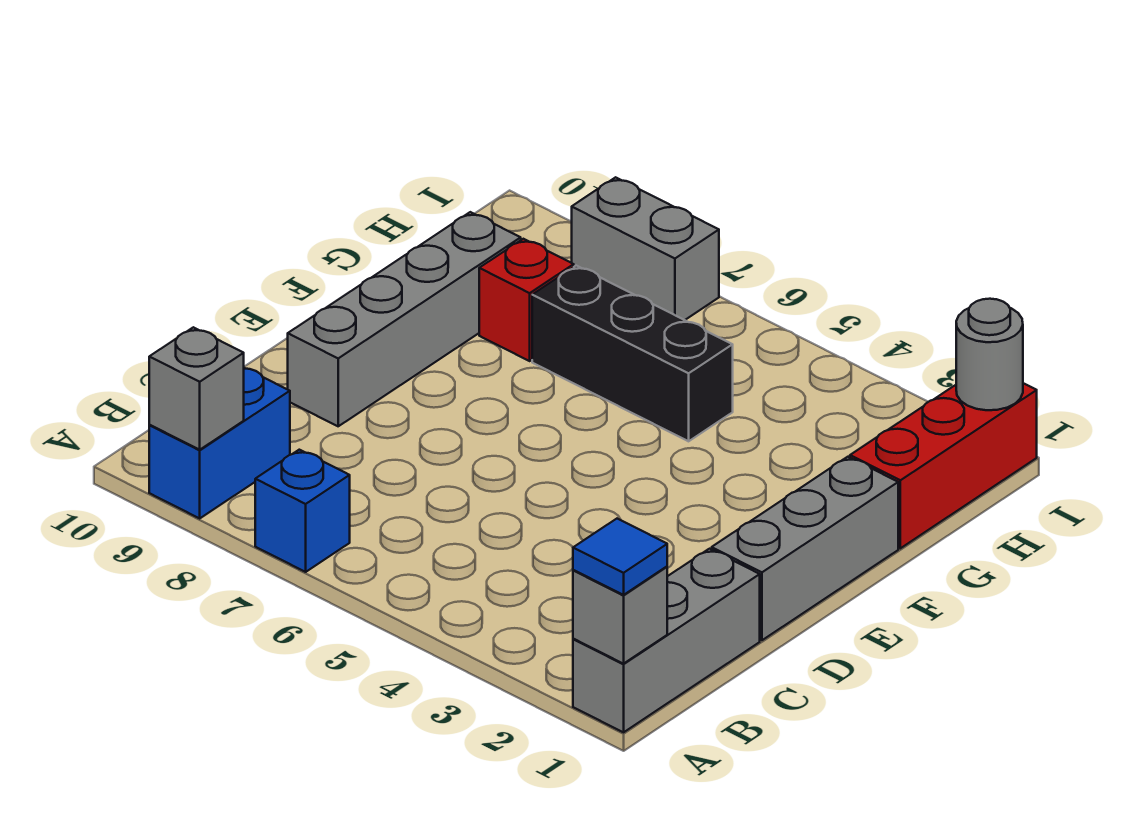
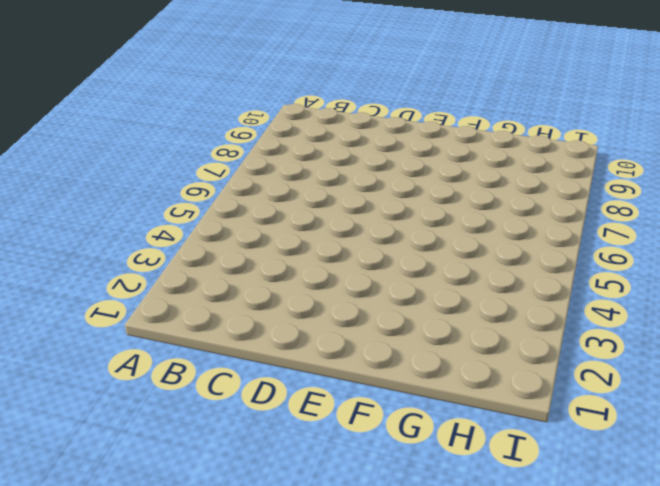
none -> grey brick A1:C1 level 1
none -> blue brick A7 level 1
none -> blue brick A9:B9 level 1

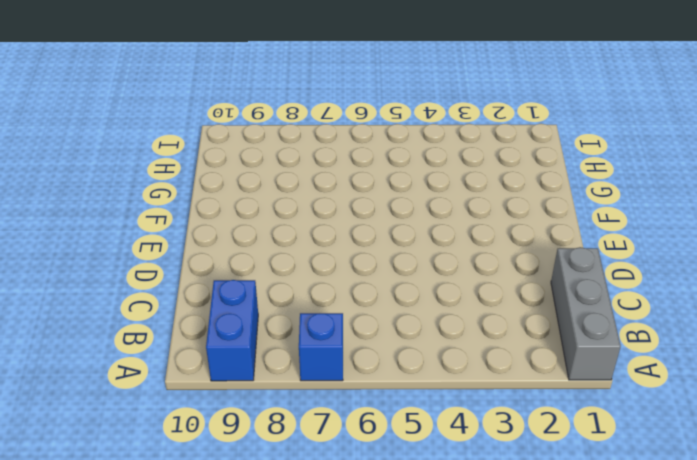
none -> grey brick D1:F1 level 1
none -> grey brick D9:G9 level 1
none -> red brick G1:I1 level 1

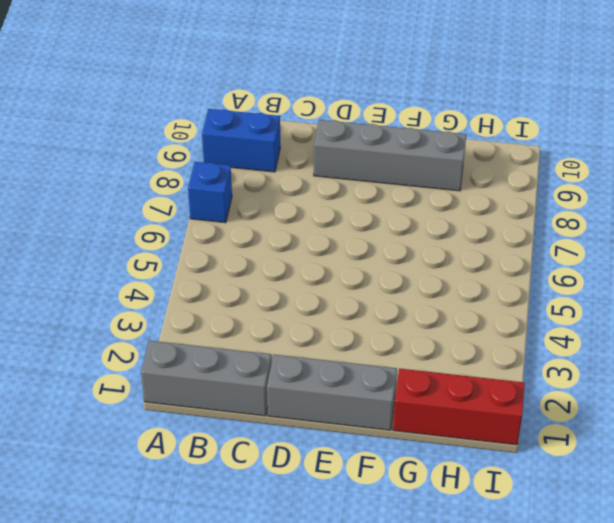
none -> black brick G5:G7 level 1
none -> red brick G8 level 1
none -> grey brick I7:I8 level 1

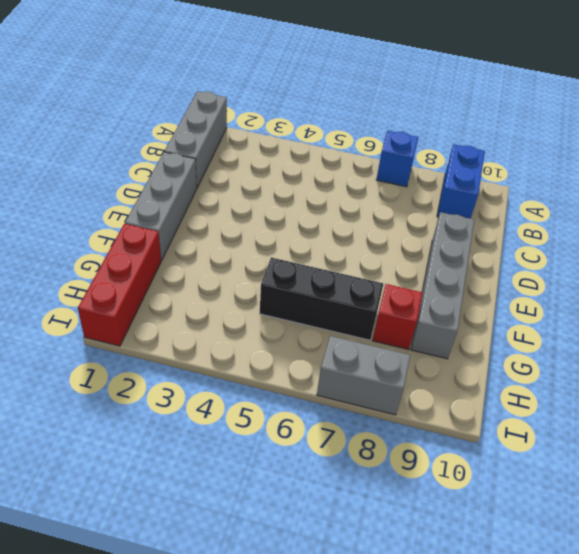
none -> grey brick A1 level 2
none -> grey brick A9 level 2
none -> grey round brick I1 level 2

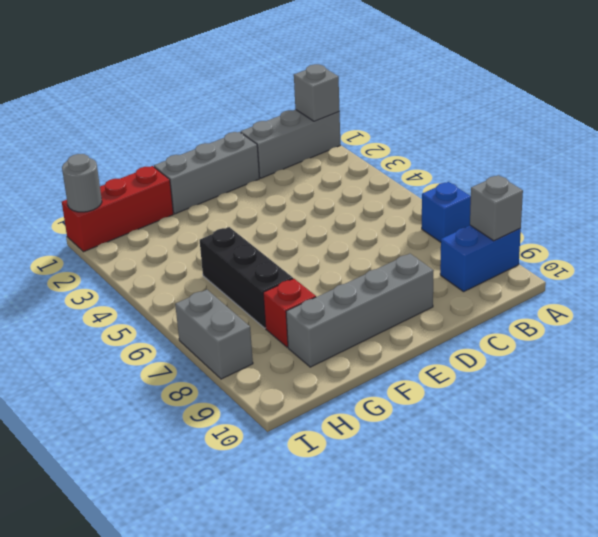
none -> blue tile A1 level 3

